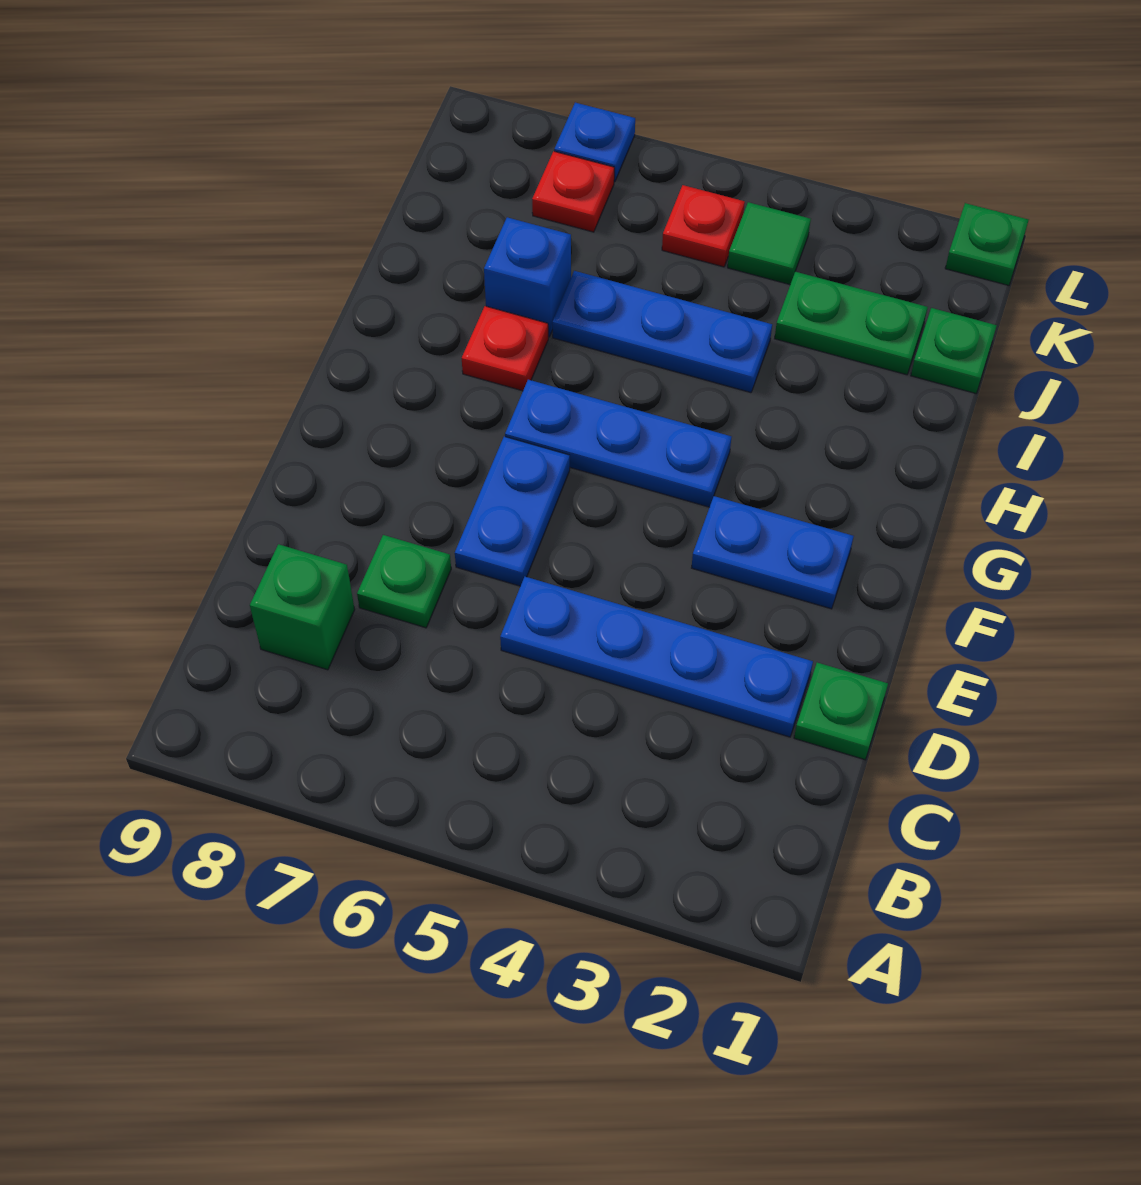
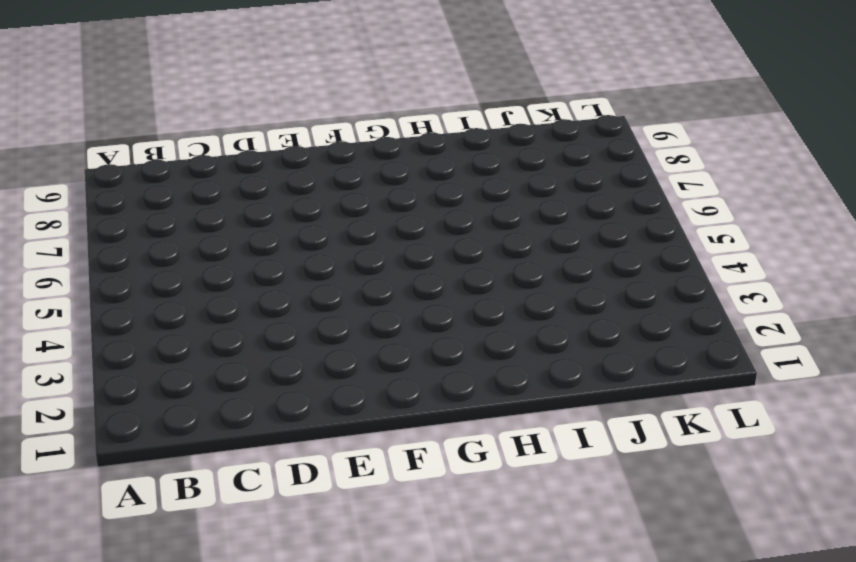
none -> green brick C8 level 1
none -> green plate D1 level 1
none -> blue plate D2:D5 level 1

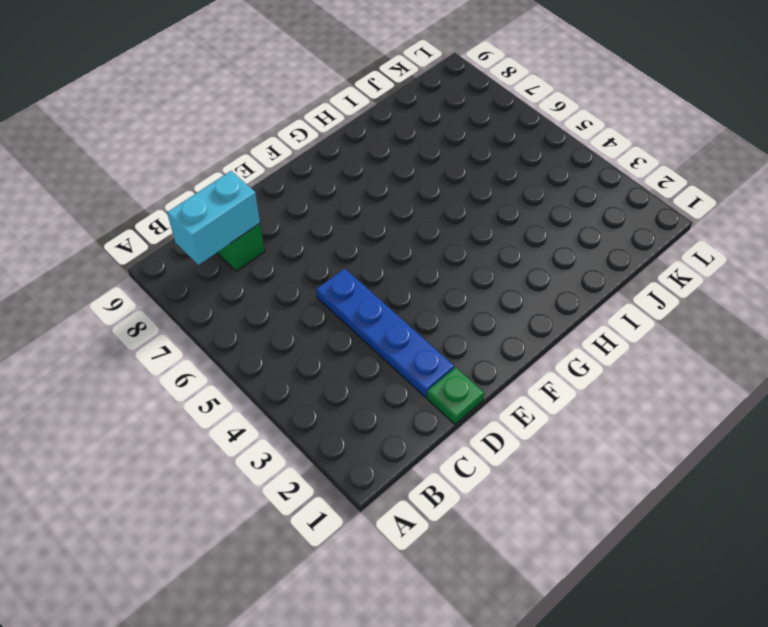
cyan brick B8:C8 level 2 -> none
none -> green plate D7 level 1
none -> blue plate E6:F6 level 1
none -> blue plate F2:F3 level 1

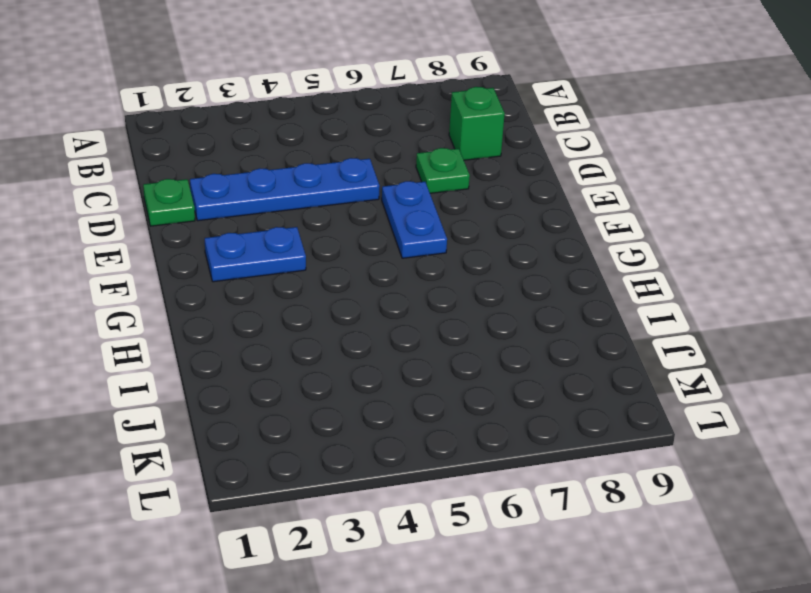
none -> blue plate G4:G6 level 1
none -> red plate H7 level 1
none -> blue plate I4:I6 level 1

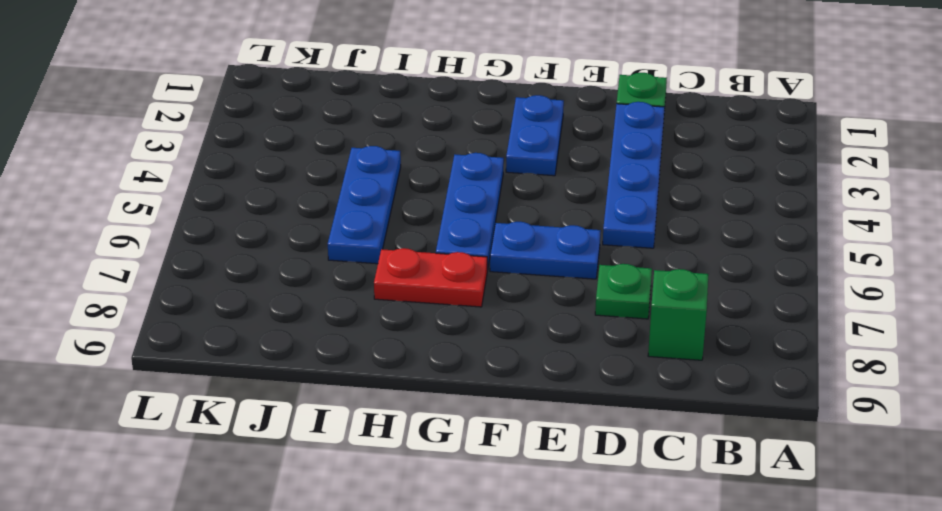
red plate G7:H7 level 1 -> red plate H7 level 1
none -> blue brick I7 level 1
none -> green plate J1 level 1
none -> green plate J2:J3 level 1

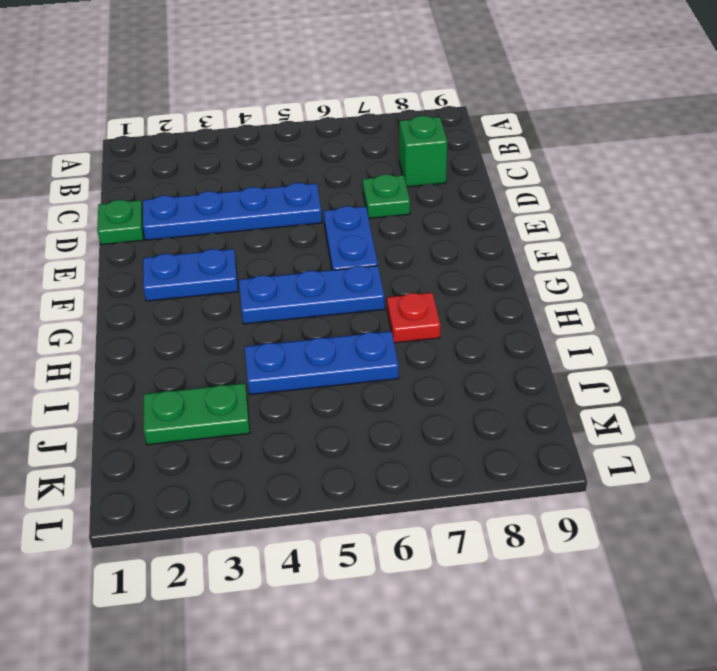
none -> blue brick I7 level 1
none -> green plate J1 level 1
none -> green tile K4 level 1

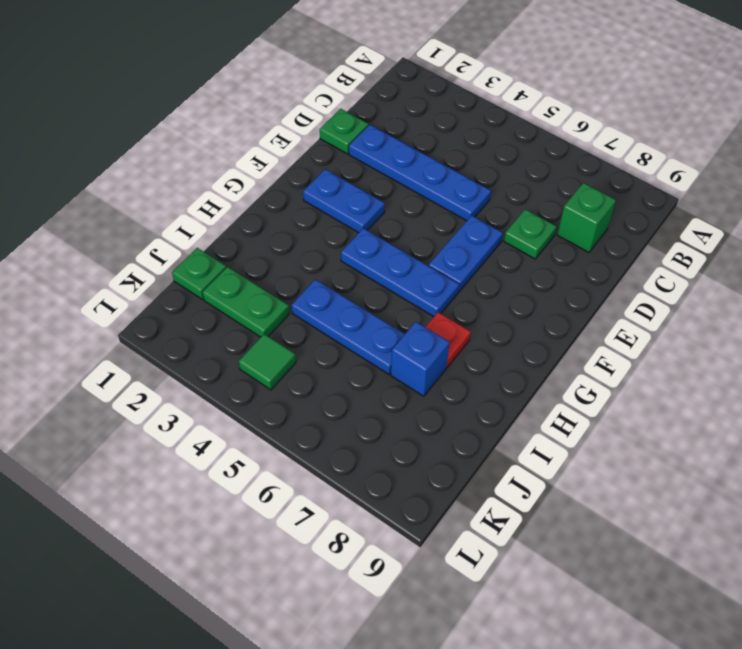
none -> red plate K5 level 1
none -> red plate K7 level 1
none -> green plate L1 level 1

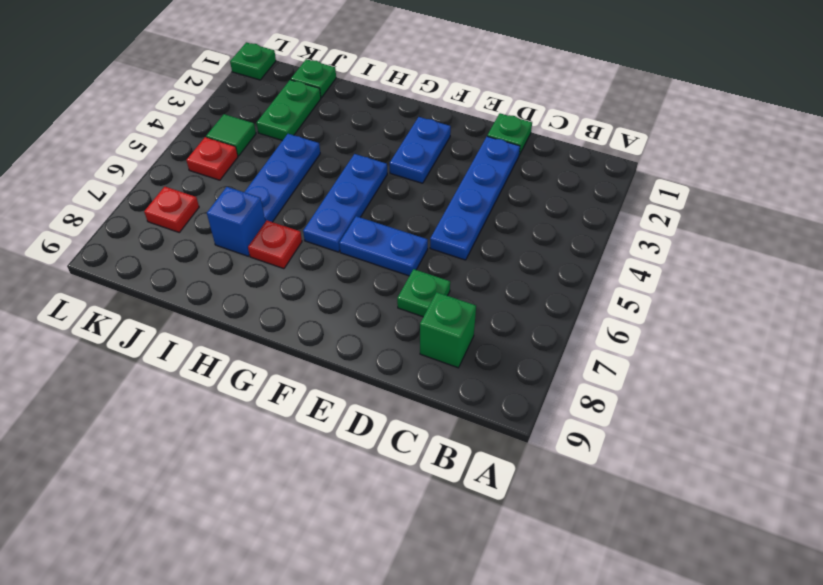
none -> blue plate L7 level 1

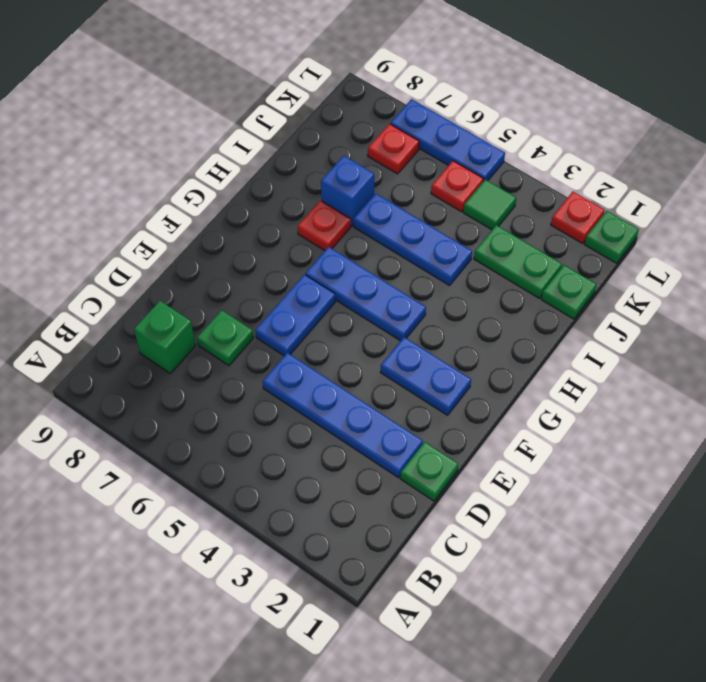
red plate L2 level 1 -> none
blue plate L5:L7 level 1 -> blue plate L7 level 1

